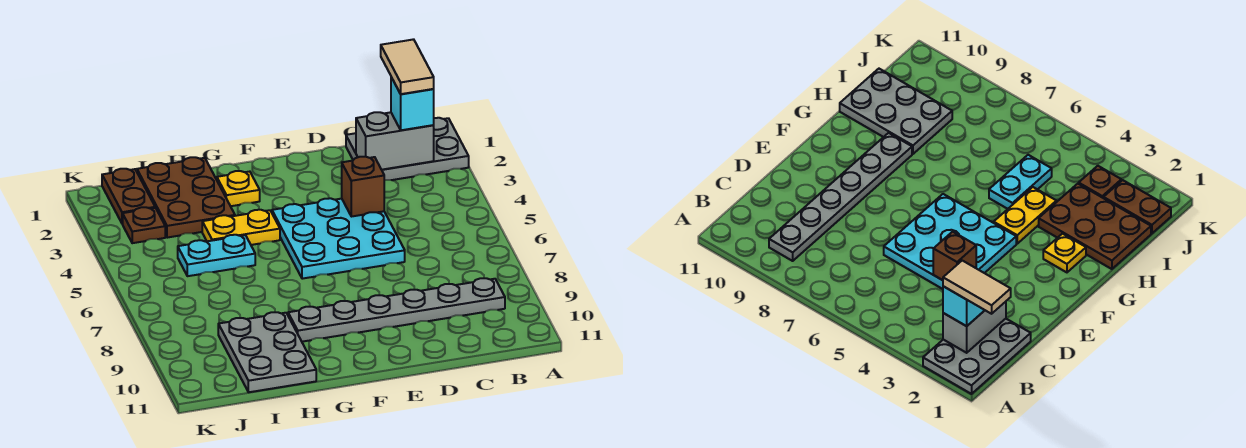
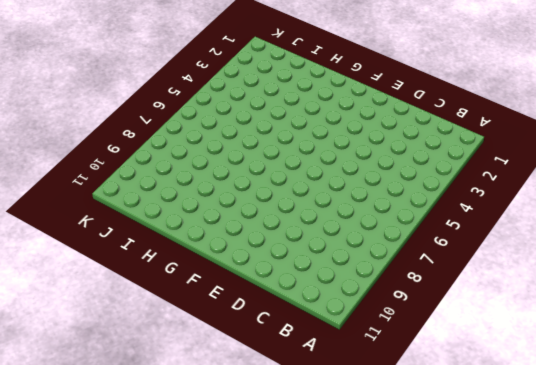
none -> grey plate A1:C2 level 1
none -> grey plate B9:G9 level 1
none -> cyan plate D4:F6 level 1

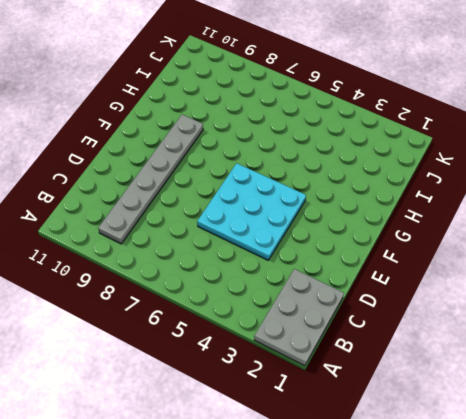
none -> yellow plate G2 level 1
none -> yellow plate G4:H4 level 1
none -> brown plate H1:I3 level 1

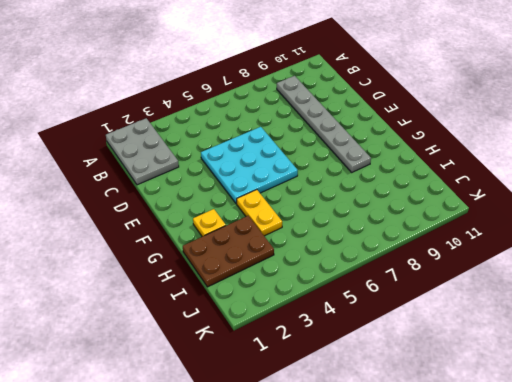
none -> cyan plate H5:I5 level 1
none -> grey plate H9:I11 level 1
none -> brown plate J1:J2 level 1

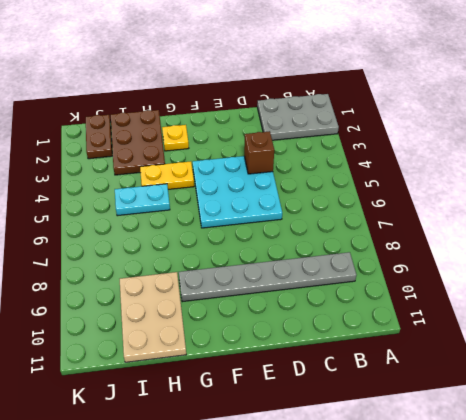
tan plate H9:I11 level 1 -> grey plate H9:I11 level 1
none -> brown plate J3 level 1
none -> grey brick B2:C2 level 2
none -> cyan brick B2 level 3

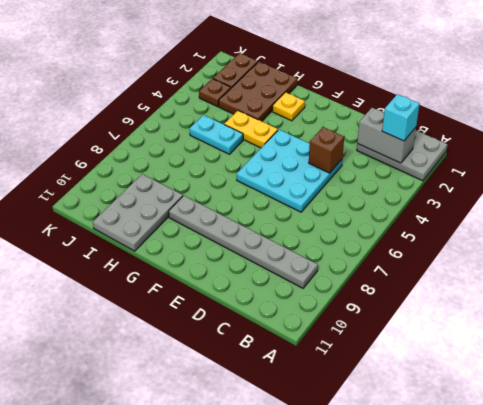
none -> tan tile B1:B2 level 4

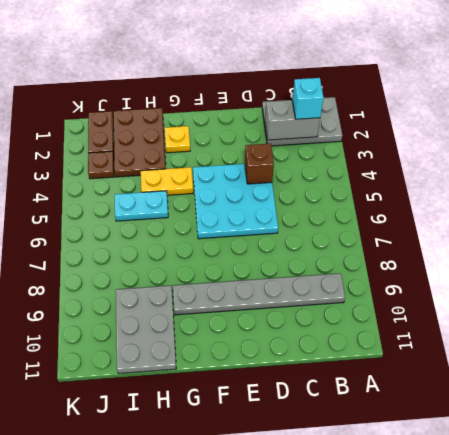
none -> tan tile B1:B2 level 4

